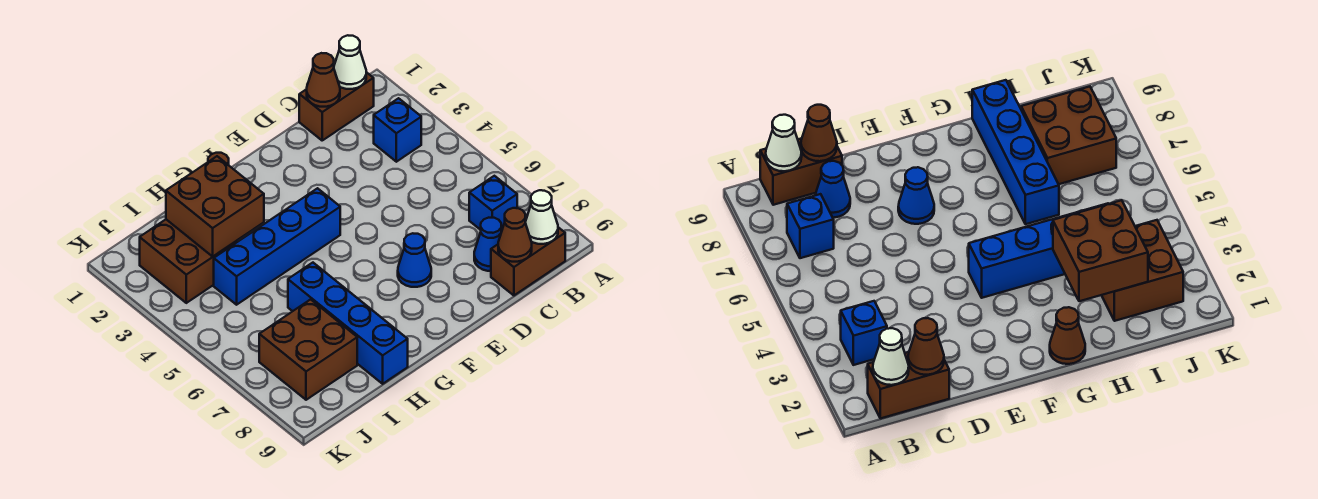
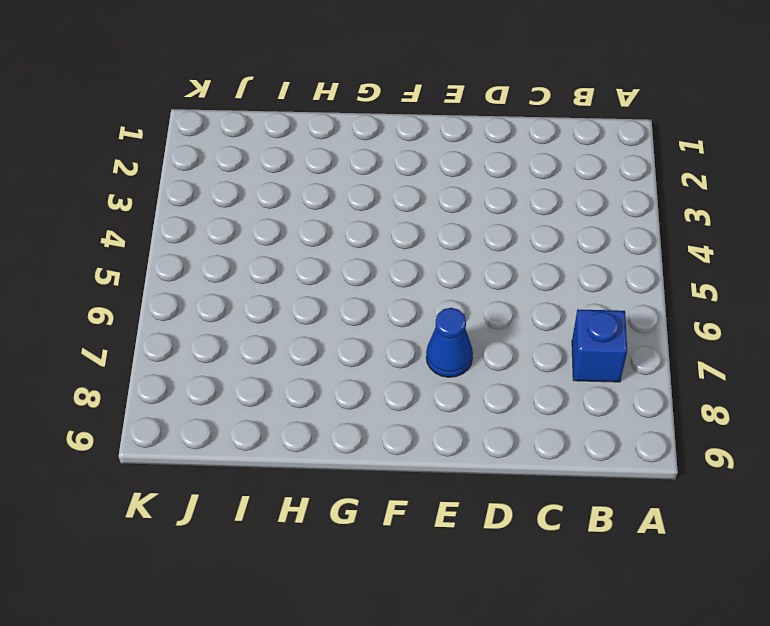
none -> brown brick B1:C1 level 1
none -> blue brick B3 level 1
none -> brown brick B9:C9 level 1

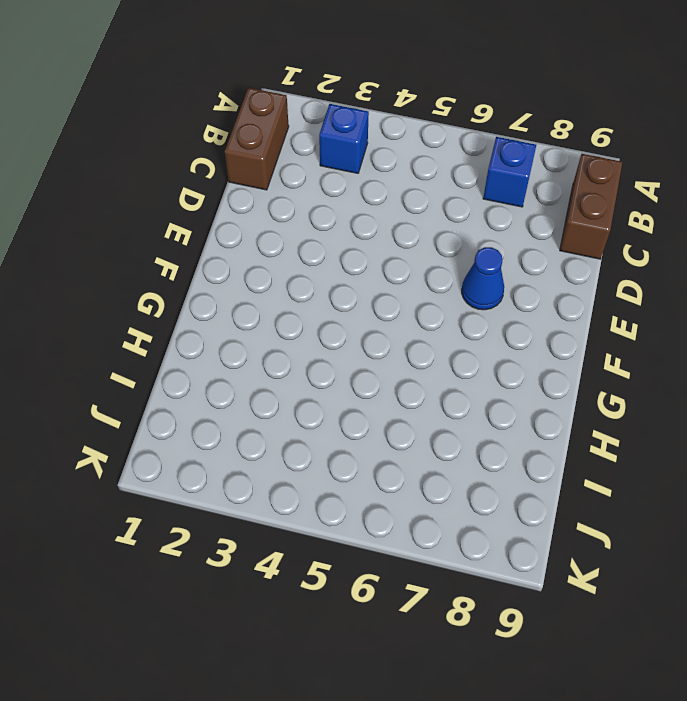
none -> blue cone C8 level 1
none -> blue brick F4:I4 level 1
none -> brown cone G1 level 1

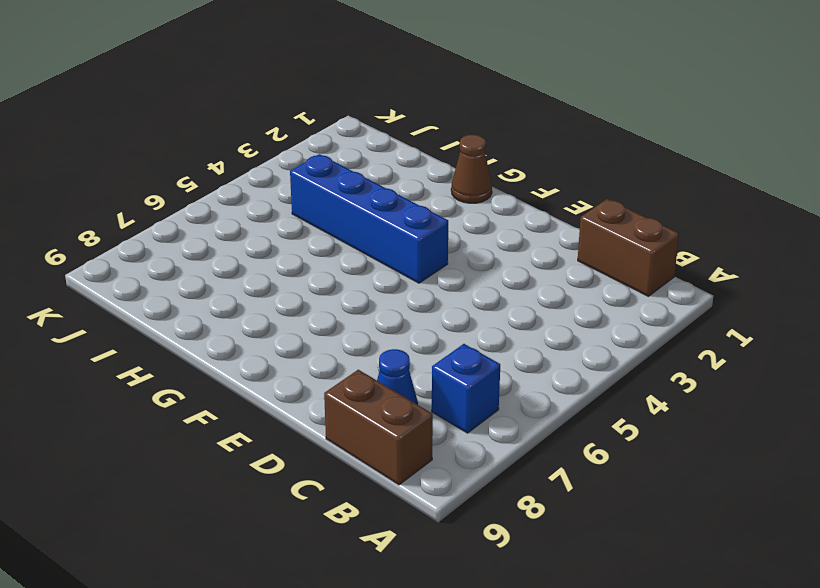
none -> blue brick B3 level 1
none -> blue cone E7 level 1
none -> blue brick H6:H9 level 1

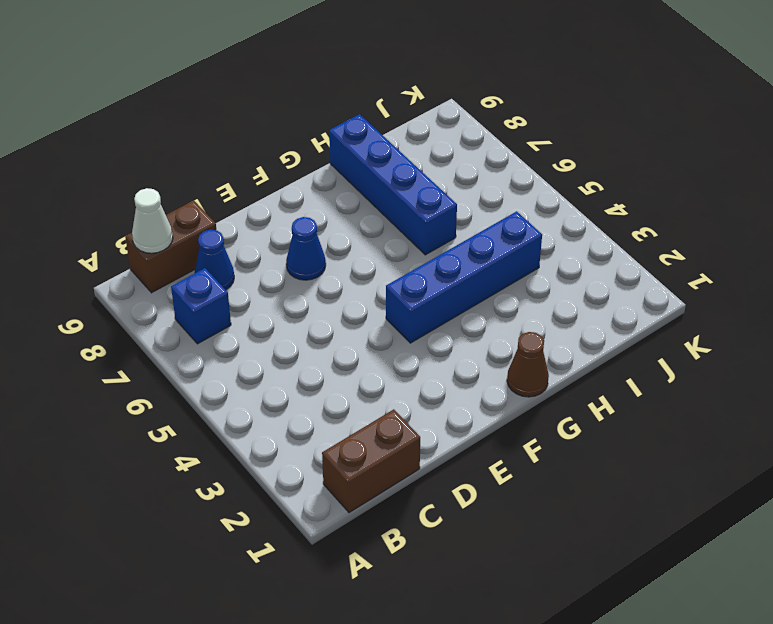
none -> blue brick B3 level 1
none -> brown brick I2:J3 level 1
none -> brown brick I7:J8 level 1

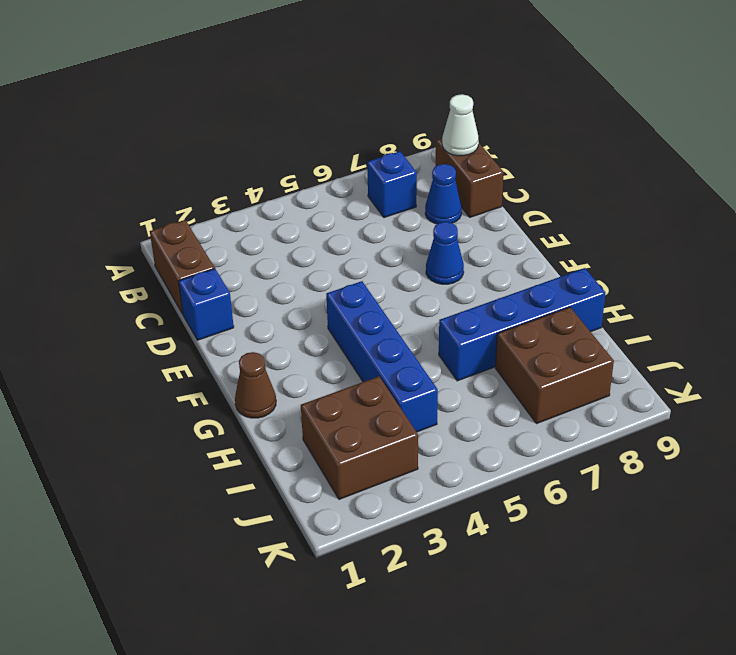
blue brick D1 level 1 -> blue brick B3 level 1
none -> white cone B1 level 2
none -> brown cone C1 level 2
none -> brown cone C9 level 2

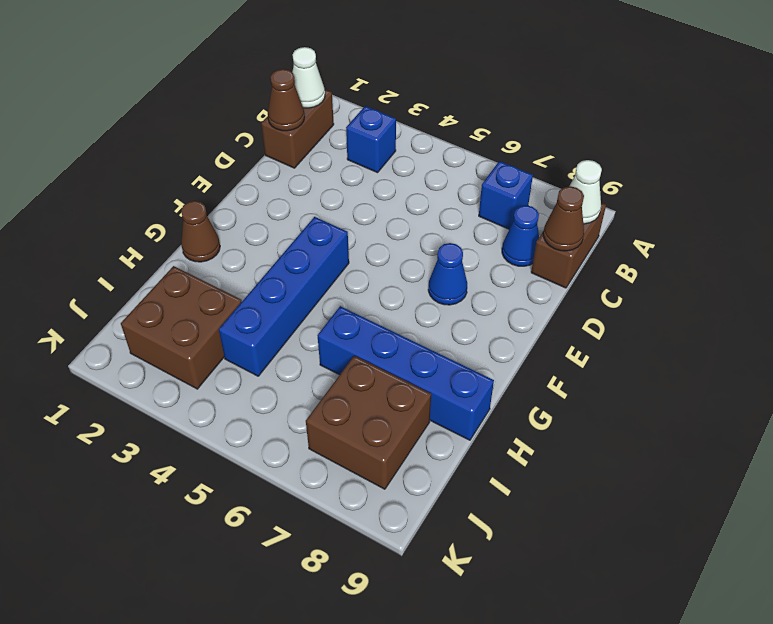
none -> brown brick H2:I3 level 2

